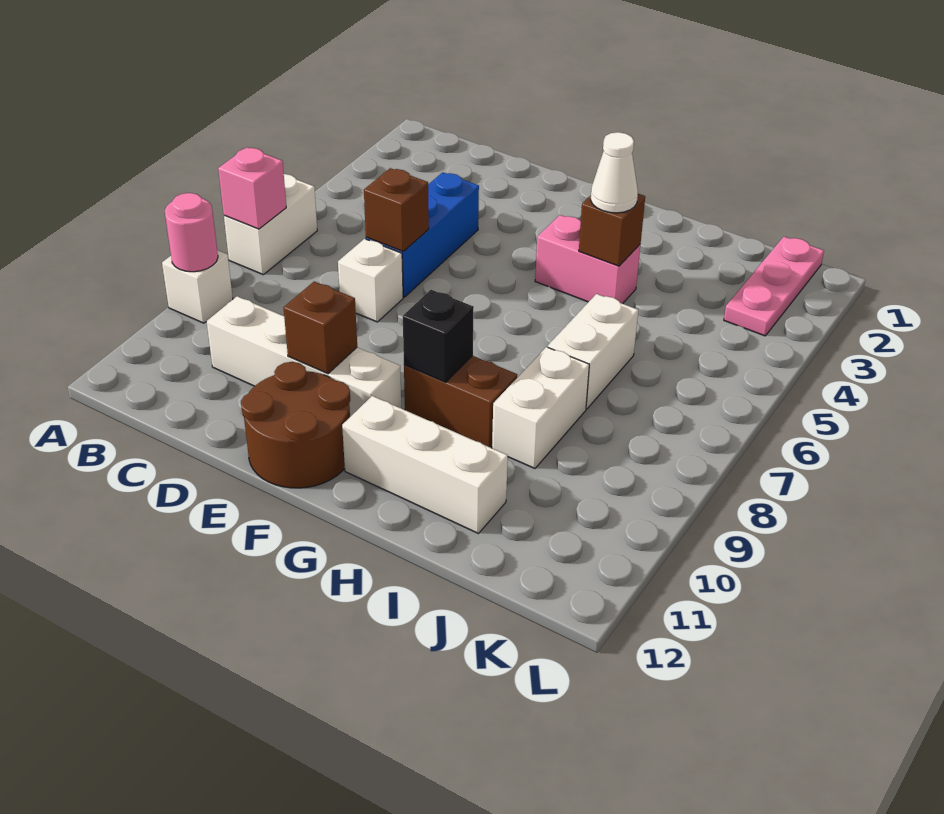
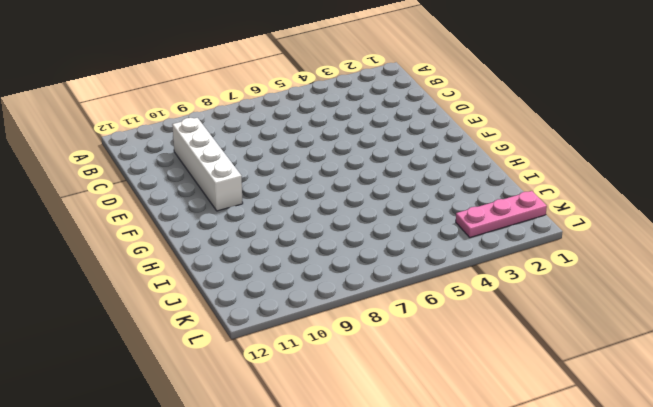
none -> white brick A6:A7 level 1
none -> white brick A9 level 1
none -> blue brick D4:D6 level 1

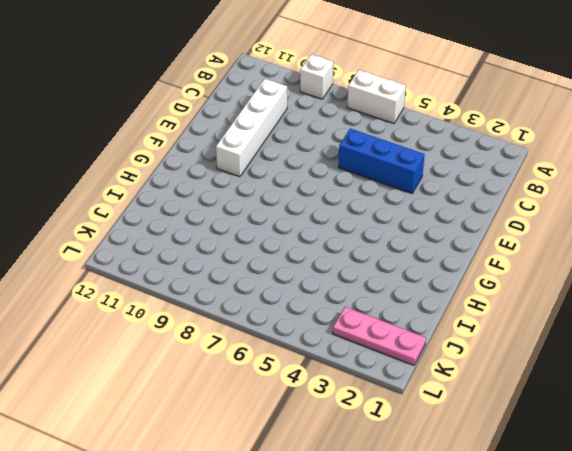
none -> white brick D7 level 1
none -> brown round brick E11:F12 level 1
none -> pink brick G4:H4 level 1

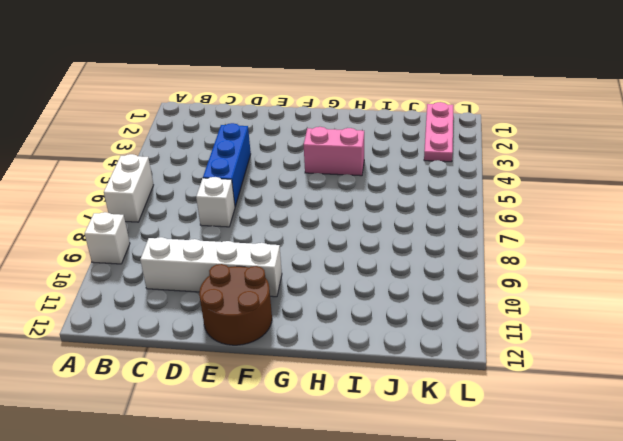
none -> brown brick G9:H9 level 1
none -> white brick G11:I11 level 1
none -> white brick I6:I7 level 1

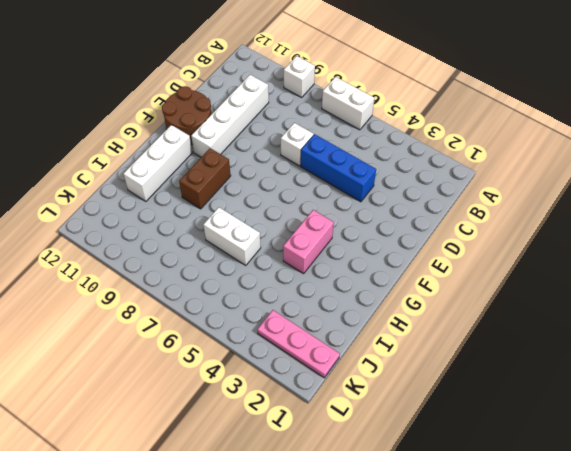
none -> white brick I8:I9 level 1
none -> pink brick A7 level 2
none -> pink round brick A9 level 2

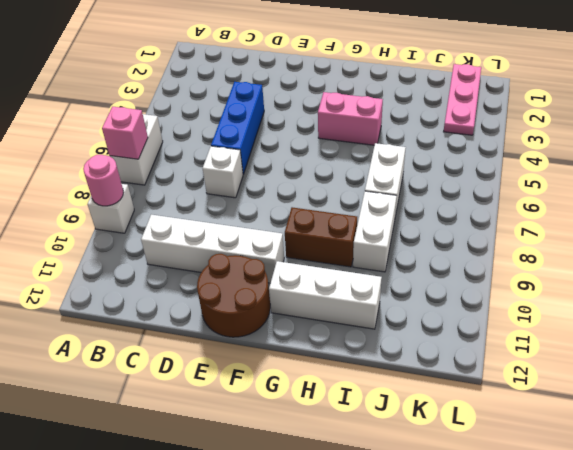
none -> brown brick D6 level 2
none -> brown brick E10 level 2
none -> black brick G9 level 2

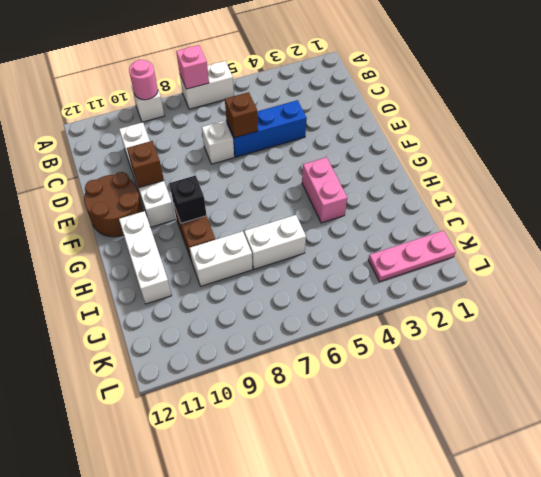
none -> brown brick H4 level 2
none -> white cone H4 level 3

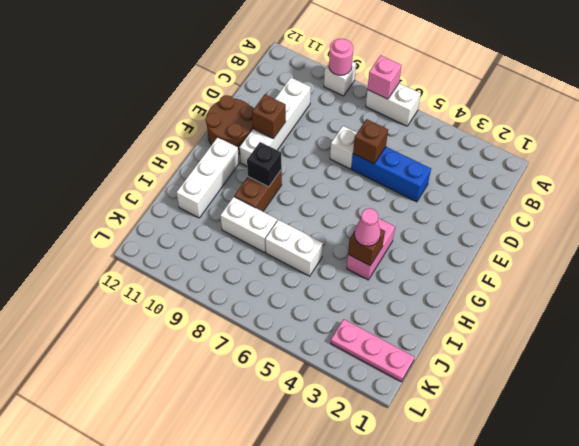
pink cone H4 level 3 -> white cone H4 level 3

